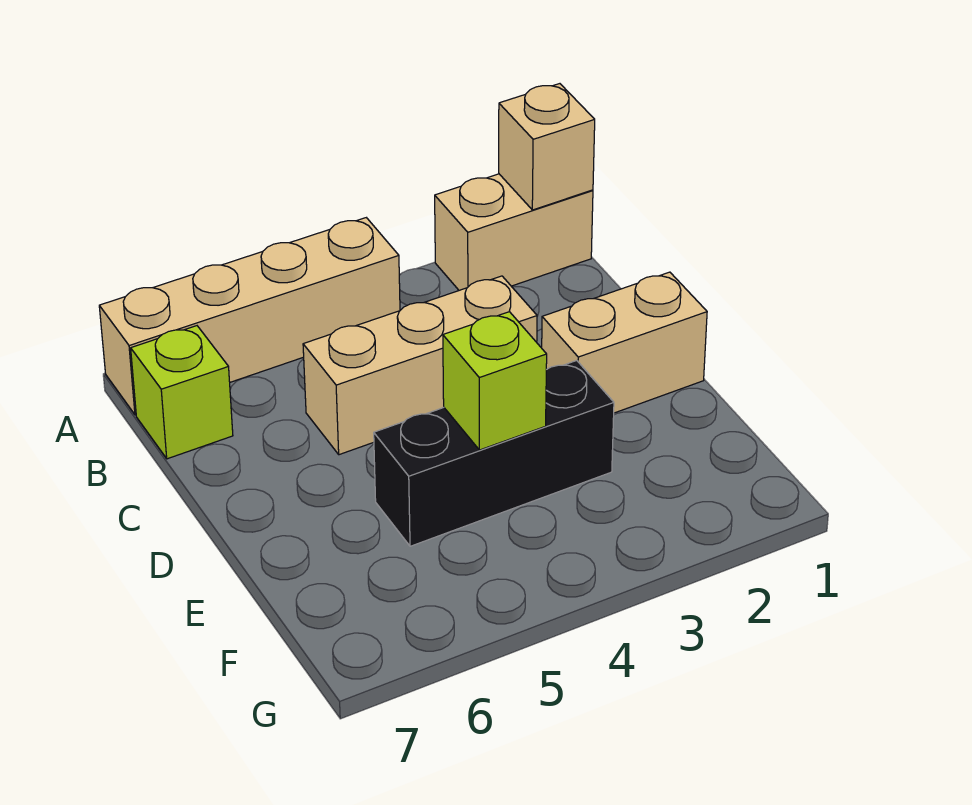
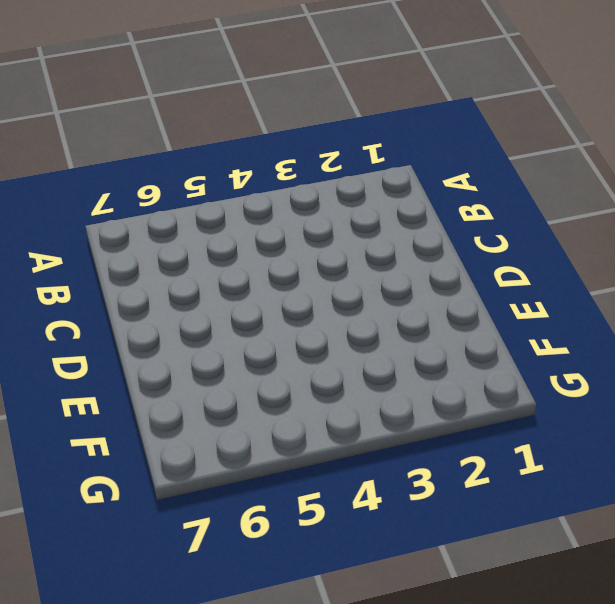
none -> tan brick A1:A2 level 1
none -> tan brick A4:A7 level 1

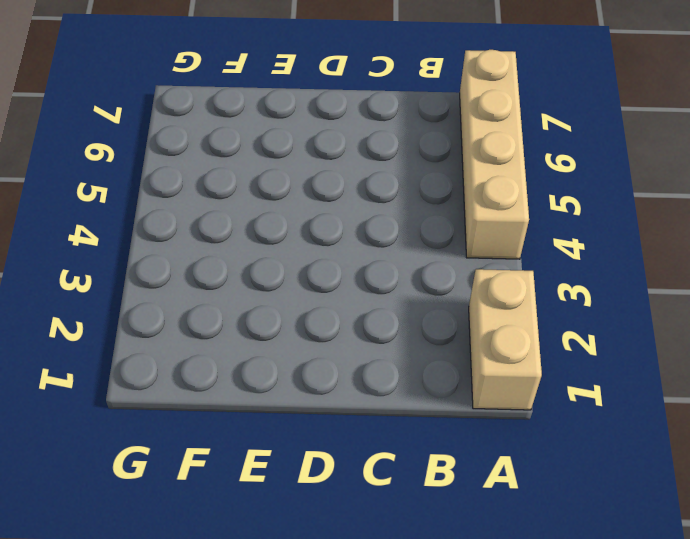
none -> lime brick B7 level 1
none -> tan brick C3:C5 level 1

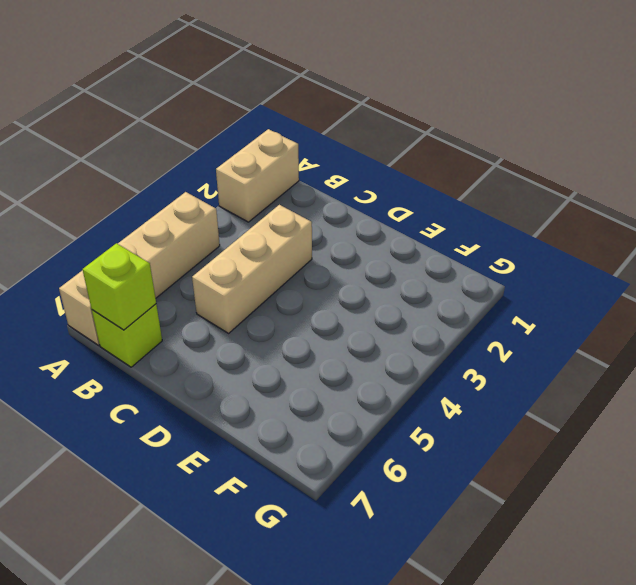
lime brick B7 level 2 -> lime brick E4 level 2
none -> tan brick D1:D2 level 1
none -> black brick E3:E5 level 1

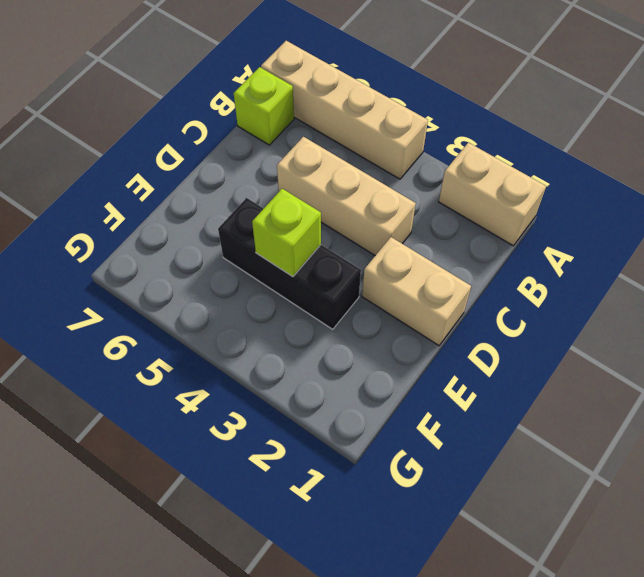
none -> tan brick A1 level 2

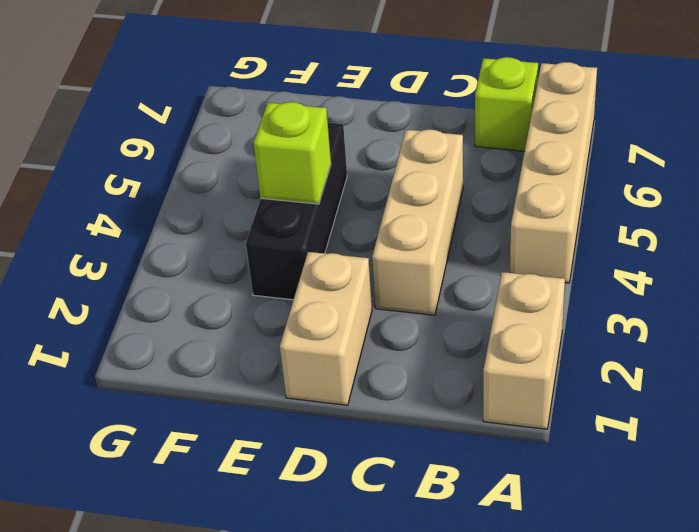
none -> tan brick A1 level 2

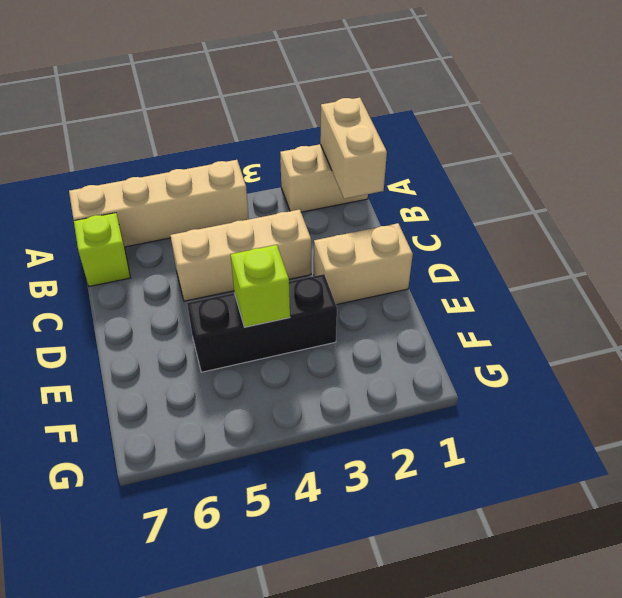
tan brick A1:B1 level 2 -> tan brick A1 level 2

